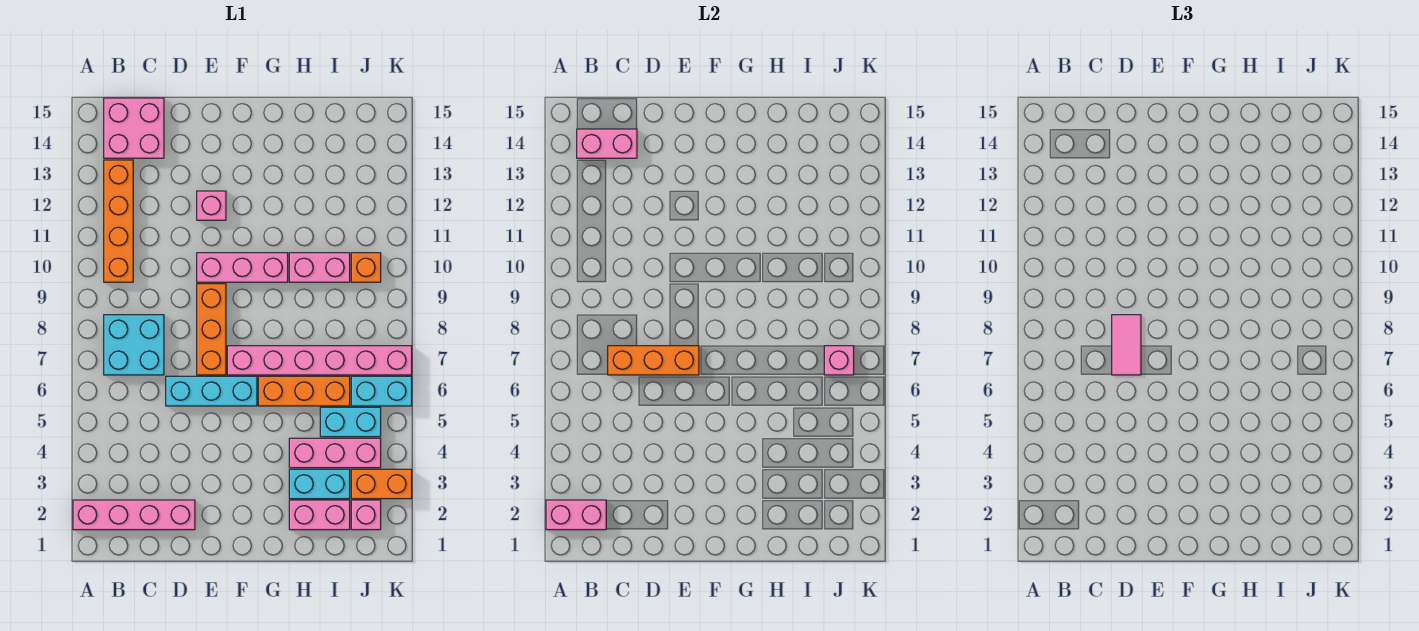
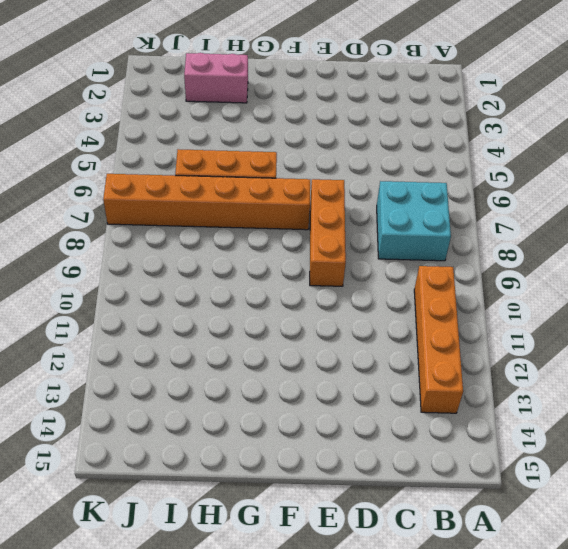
orange brick F7:K7 level 1 -> pink brick F7:K7 level 1
none -> pink brick A2:D2 level 1
none -> pink brick B14:C15 level 1
none -> cyan brick D6:F6 level 1

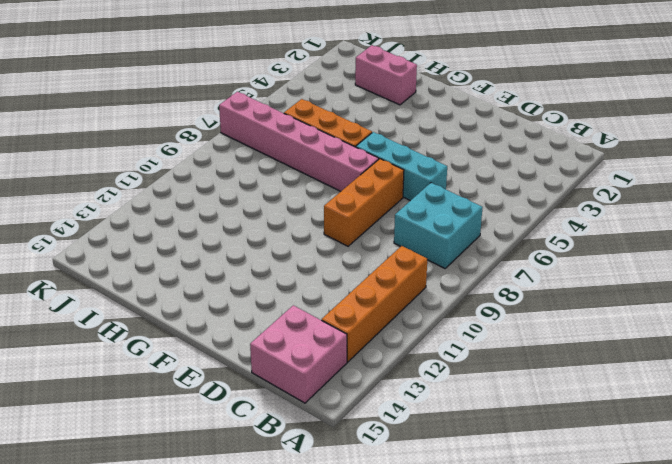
none -> pink brick A2:D2 level 1
none -> pink brick E10:G10 level 1
none -> pink brick E12 level 1

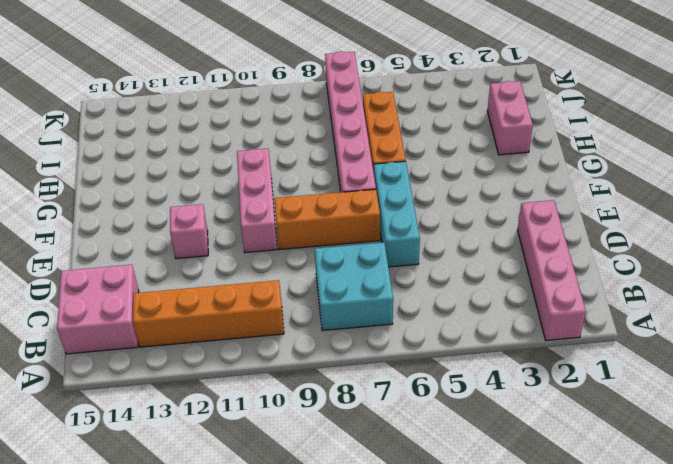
none -> cyan brick H3:I3 level 1
none -> pink brick H4:J4 level 1
none -> pink brick H10:I10 level 1

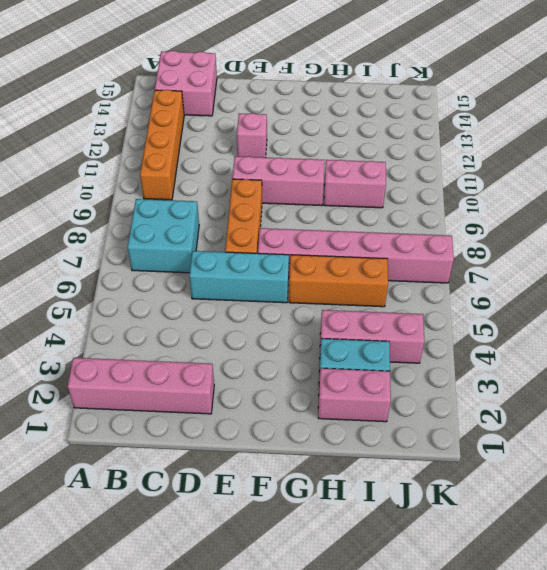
none -> cyan brick I5:J5 level 1
none -> pink brick J2 level 1
none -> orange brick J3:K3 level 1

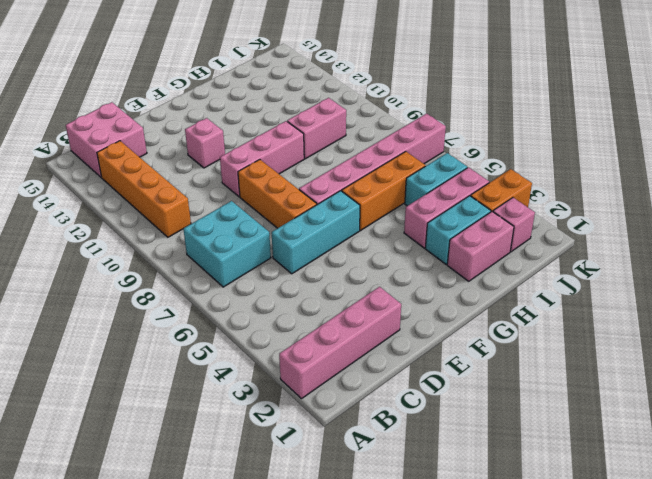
none -> cyan brick J6:K6 level 1
none -> orange brick J10 level 1
none -> pink brick A2:B2 level 2

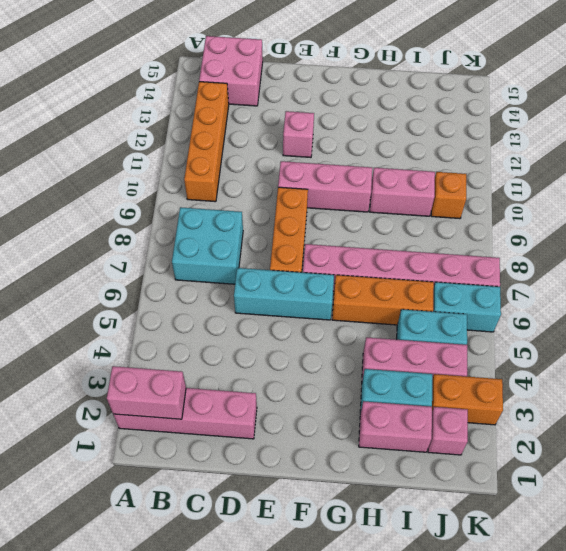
none -> pink brick B14:C14 level 2
none -> orange brick C7:E7 level 2
none -> pink brick J7 level 2

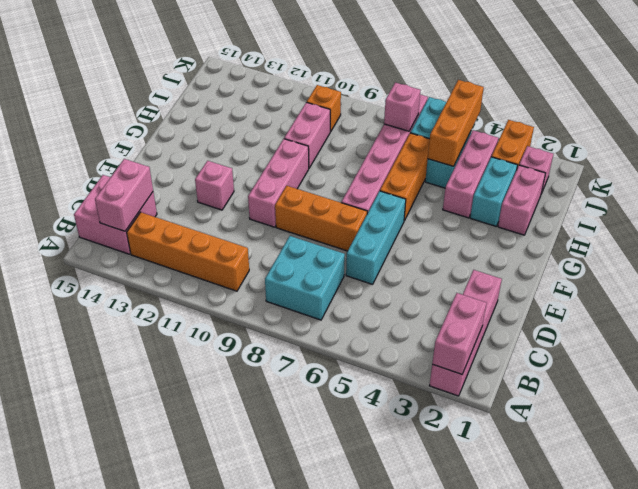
orange brick I5:K5 level 2 -> orange brick C7:E7 level 2
none -> pink tile D7:D8 level 3

